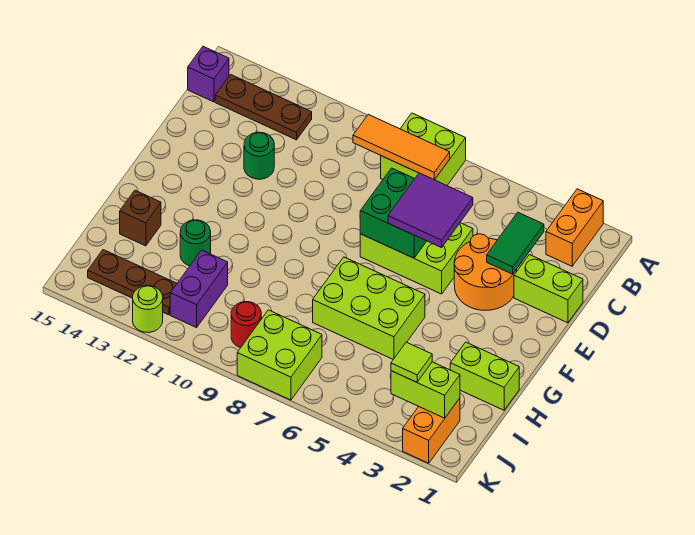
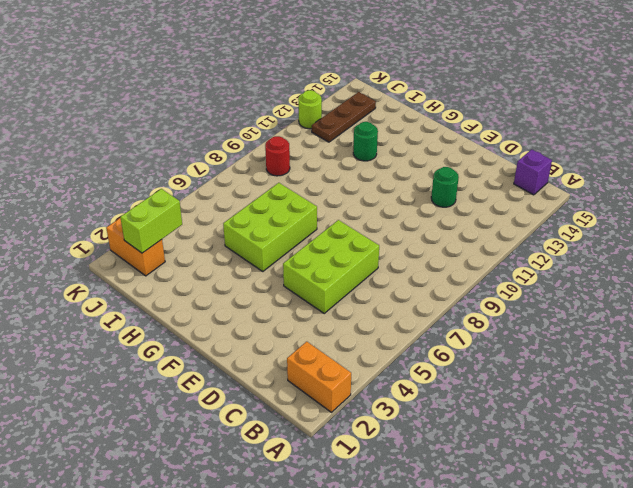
none -> lime brick A7:B8 level 1
none -> brown plate B12:B14 level 1
none -> lime brick D1:D2 level 1

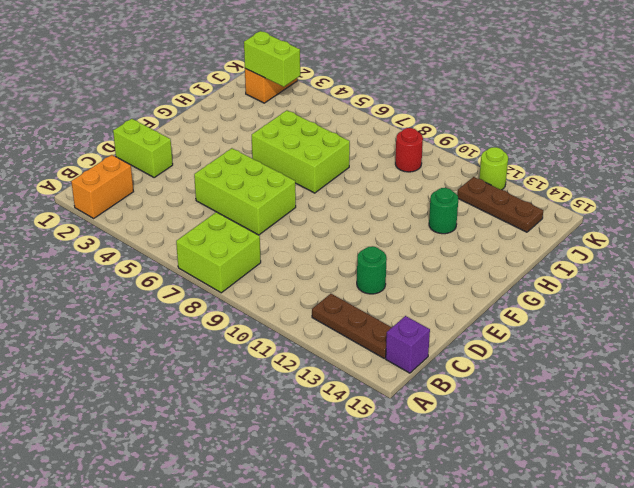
none -> orange round brick D3:E4 level 1
none -> lime brick H1:H2 level 1
none -> brown brick H14 level 1

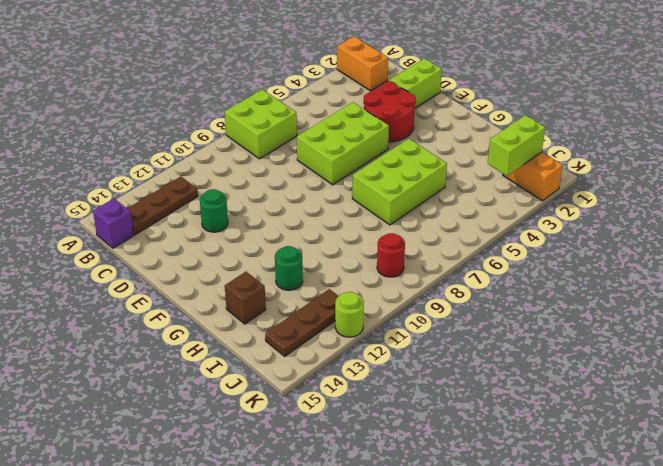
red round brick D3:E4 level 1 -> orange round brick D3:E4 level 1
none -> lime brick H1:H2 level 1
none -> purple brick I11:J11 level 1
none -> lime brick J7:K8 level 1

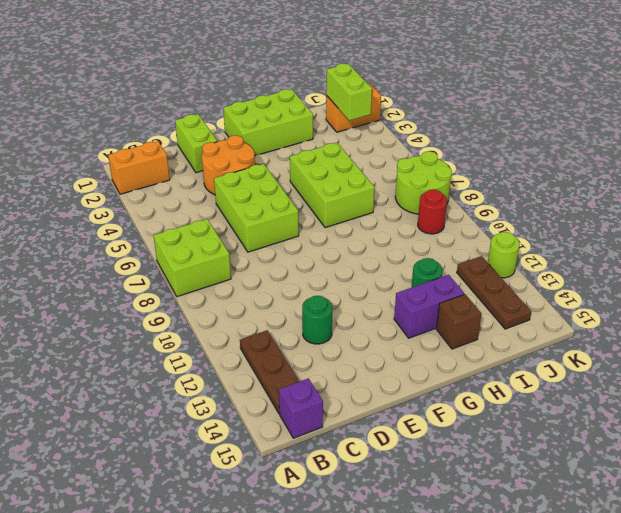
lime brick F1:H2 level 1 -> lime brick H1:H2 level 1
purple brick G13:H13 level 1 -> purple brick I11:J11 level 1
lime round brick J7:K8 level 1 -> lime brick J7:K8 level 1
none -> orange tile B7:B9 level 2
none -> green tile C3:D3 level 2
none -> green brick D6:E7 level 2

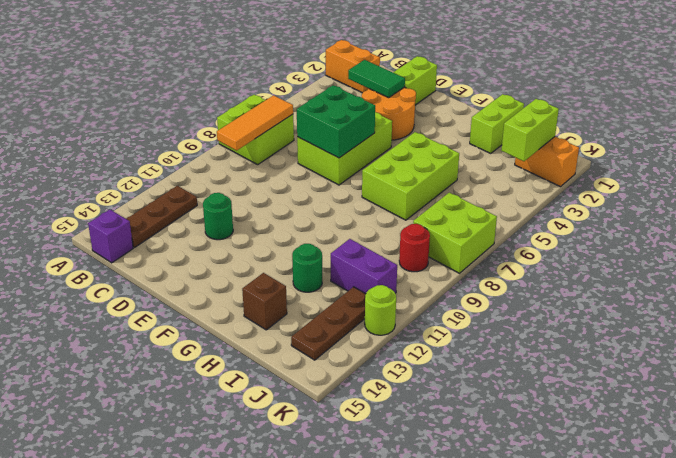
none -> purple tile D5:E6 level 3
none -> lime tile J3 level 3

